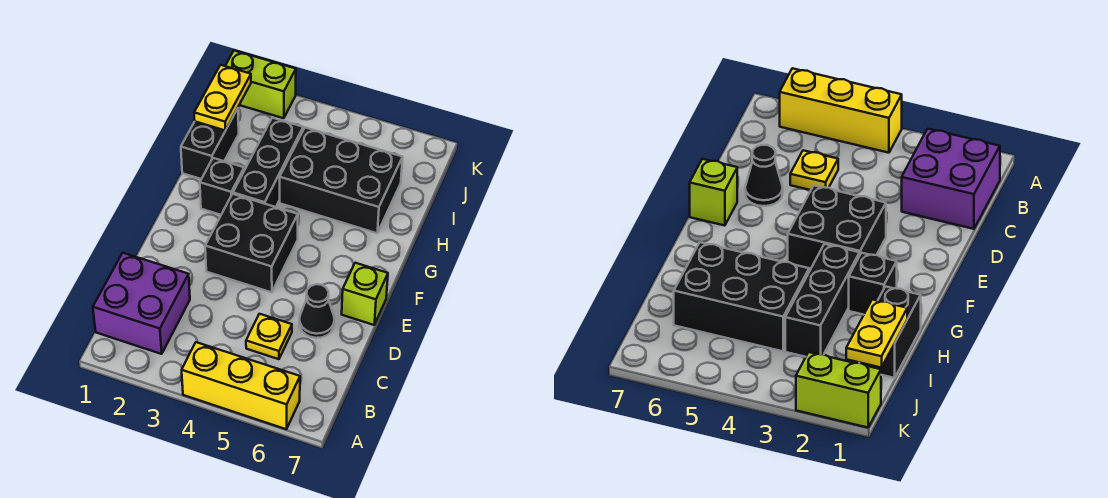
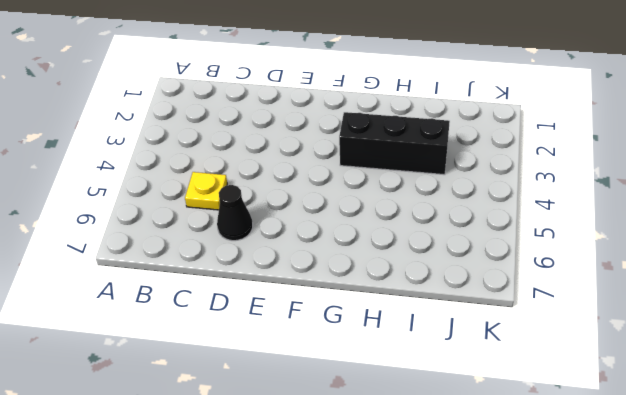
none -> yellow brick A4:A6 level 1
none -> purple brick B1:C2 level 1
none -> black brick E3:F4 level 1

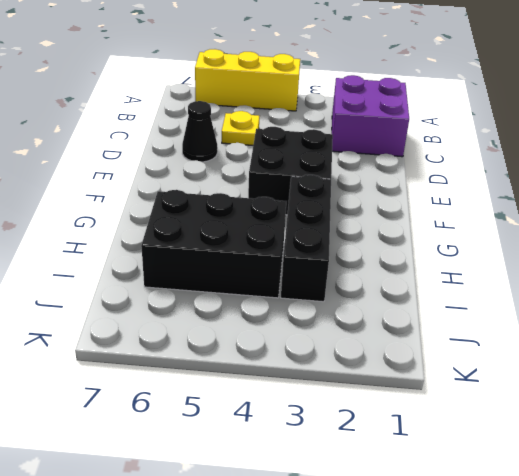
none -> lime brick E7 level 1
none -> black brick G2 level 1
none -> black brick H1:I1 level 1

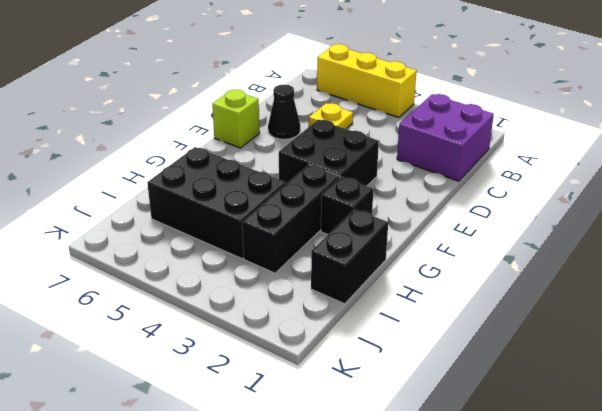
none -> lime brick K1:K2 level 1
none -> yellow plate I1:J1 level 2

